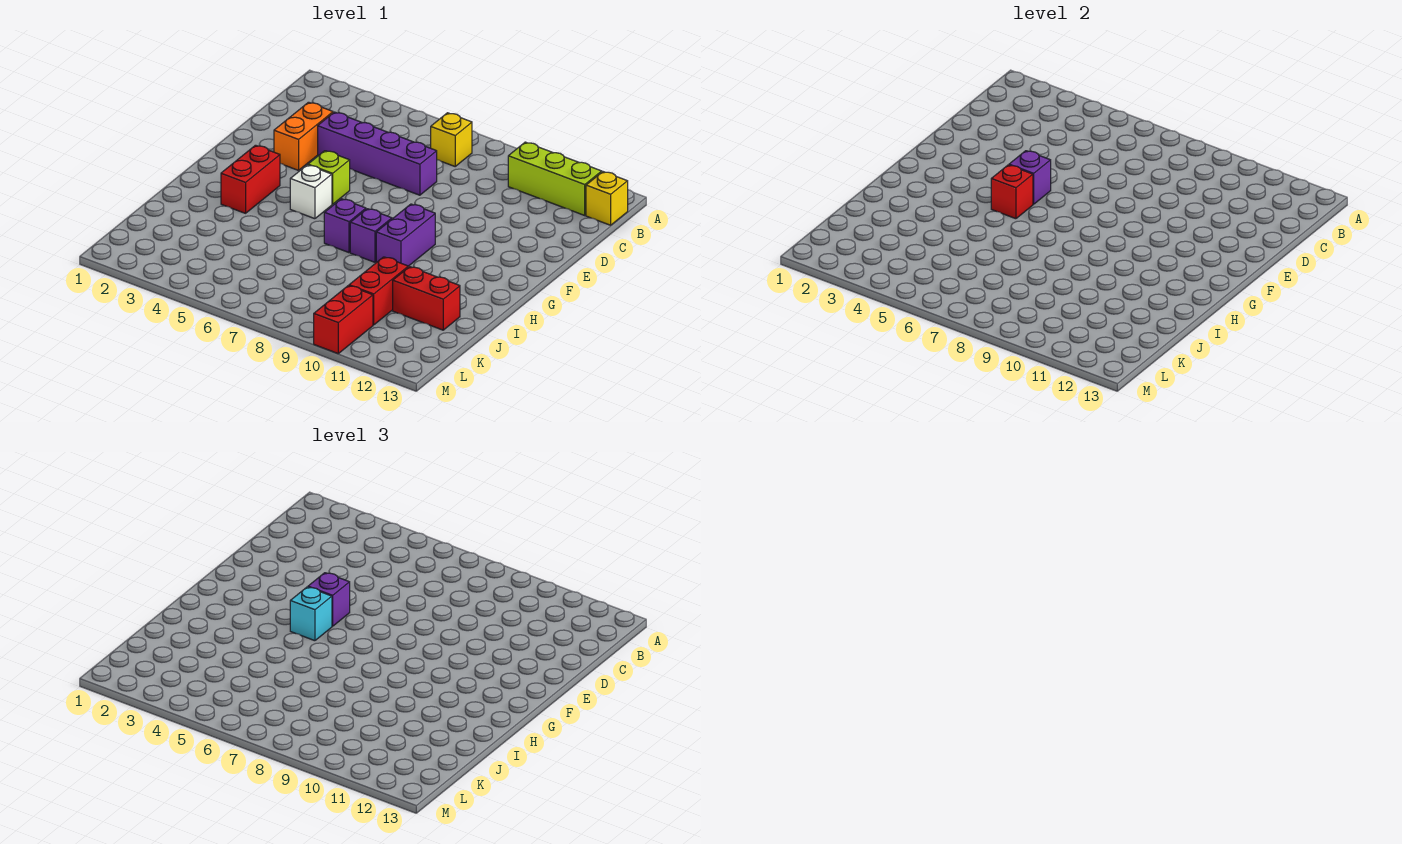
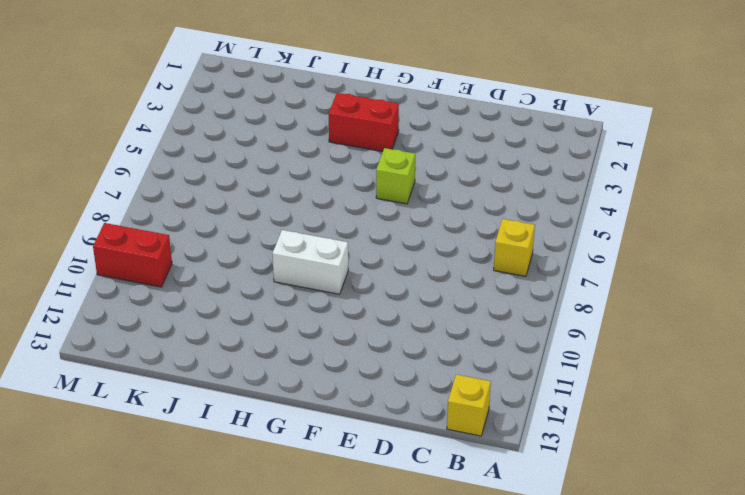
white brick G9:H9 level 1 -> purple brick G9:H9 level 1
none -> lime brick B10:B12 level 1
none -> orange brick D3:E3 level 1
none -> purple brick D4:D7 level 1

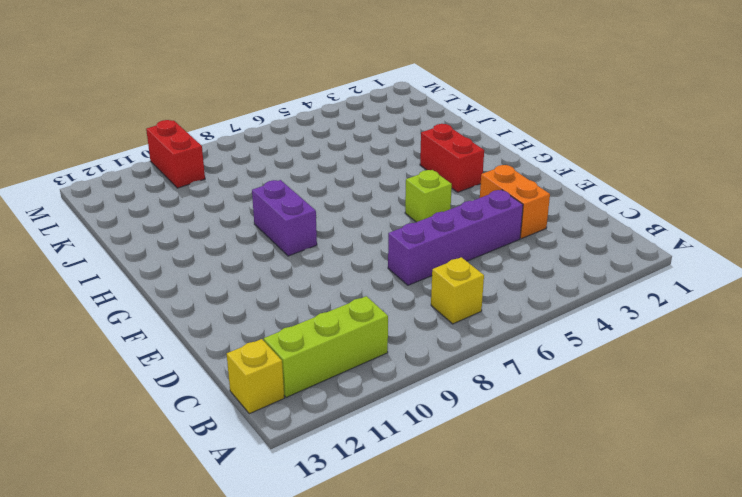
none -> white brick G5 level 1
none -> purple brick H7 level 1
none -> purple brick H8 level 1

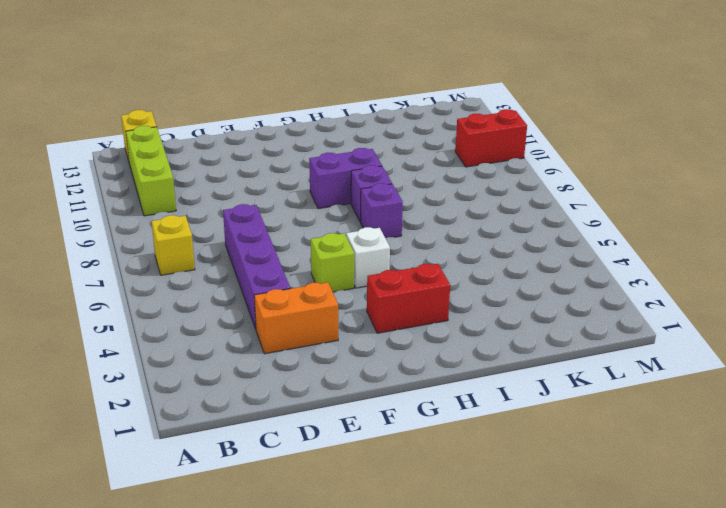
none -> red brick J10:K10 level 1
none -> red brick J11:J12 level 1
none -> purple brick F5 level 2

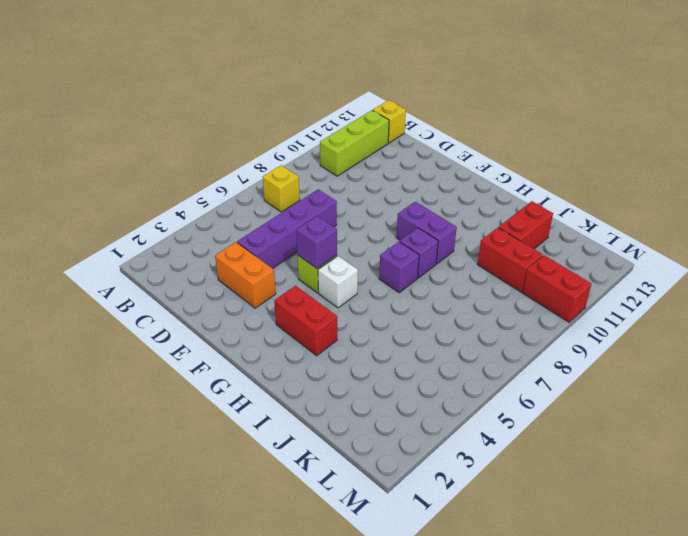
none -> red brick G5 level 2
none -> purple brick F5 level 3
none -> cyan brick G5 level 3

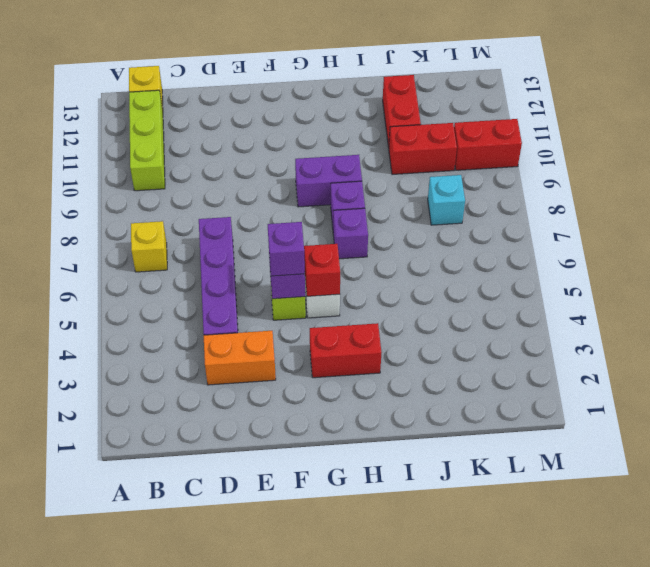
cyan brick K8 level 1 -> cyan brick G5 level 3

